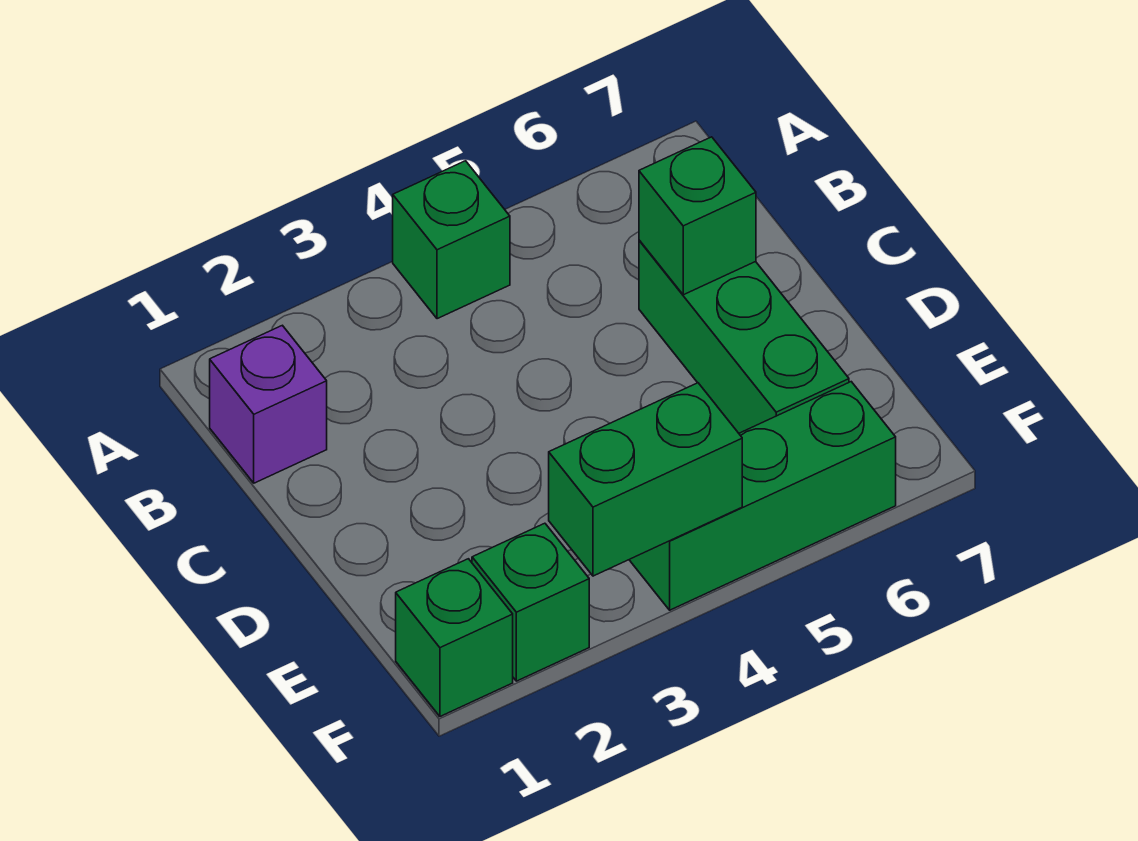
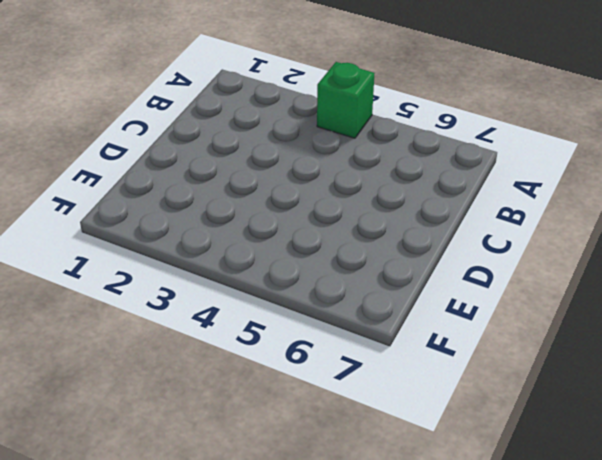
none -> purple brick B1 level 1
none -> green brick C6:E6 level 1

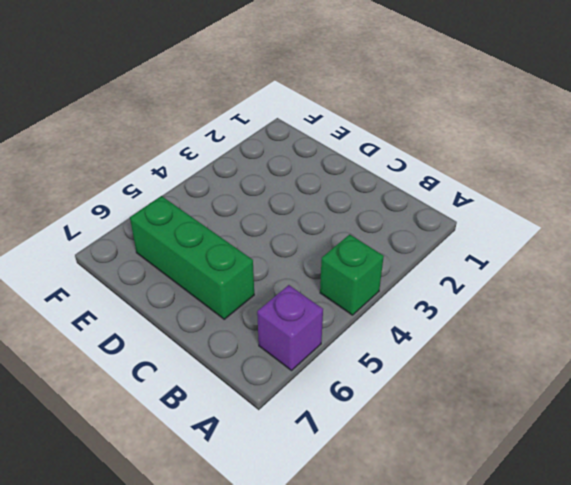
purple brick A6 level 1 -> purple brick B1 level 1
none -> green brick F1 level 1
none -> green brick F2 level 1

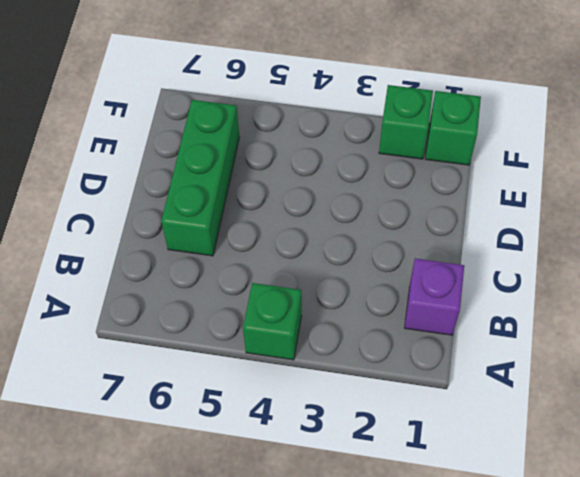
none -> green brick F4:F6 level 1
none -> green brick C6 level 2

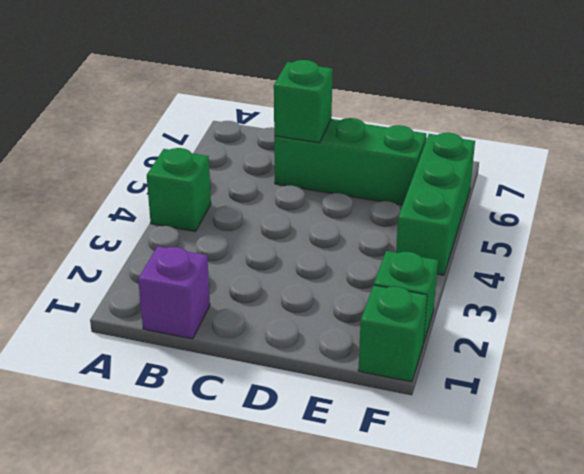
none -> green brick F3:F4 level 2

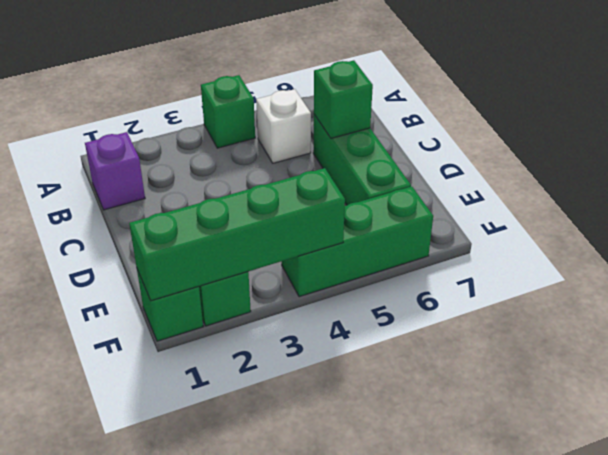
white brick B5 level 1 -> none
green brick F1:F4 level 2 -> green brick F3:F4 level 2

